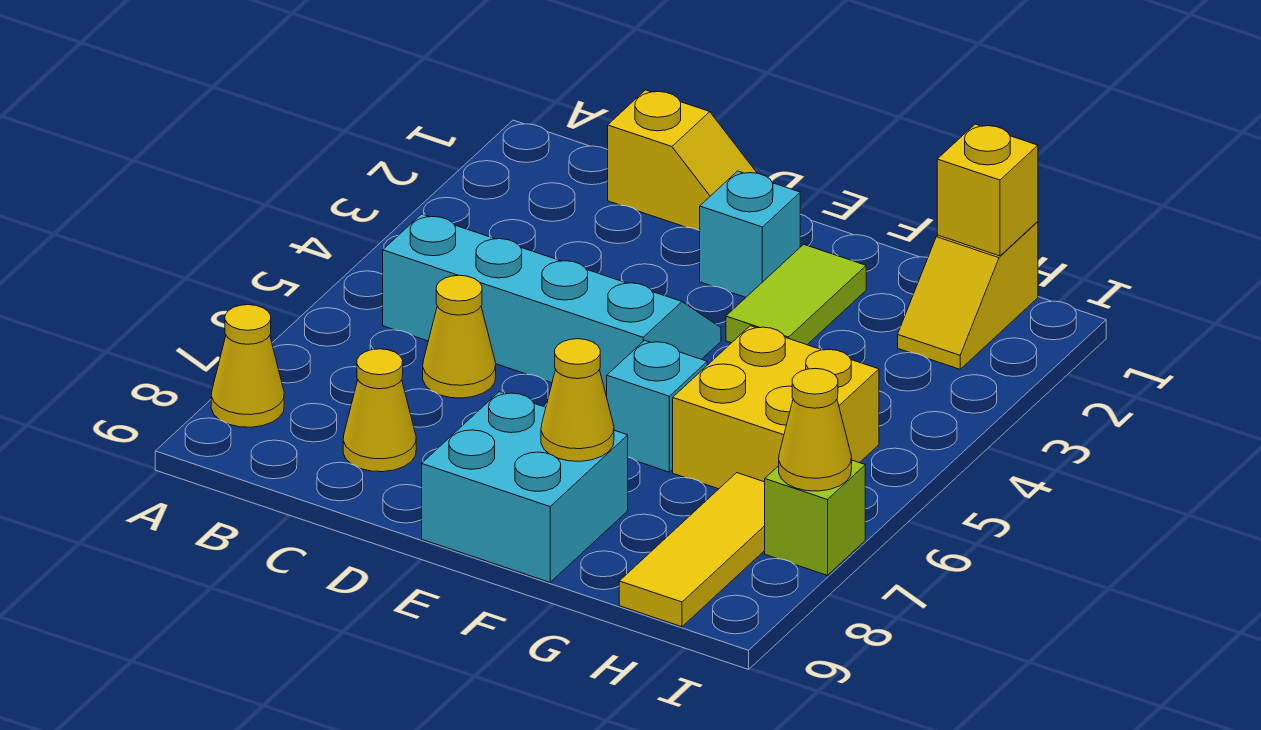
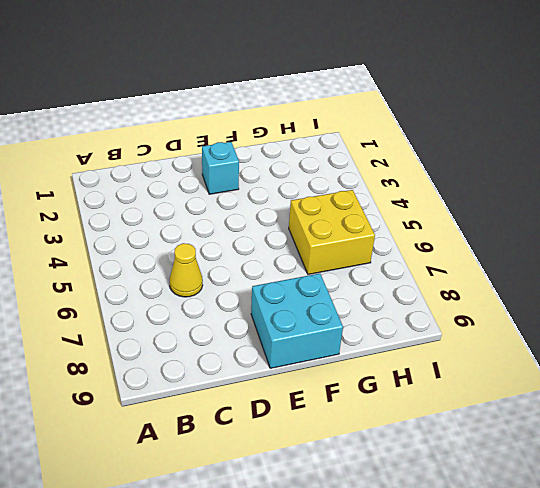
none -> yellow cone A8 level 1
none -> cyan slope B4:E5 level 1 top 5
none -> yellow slope C1:D1 level 1 top C

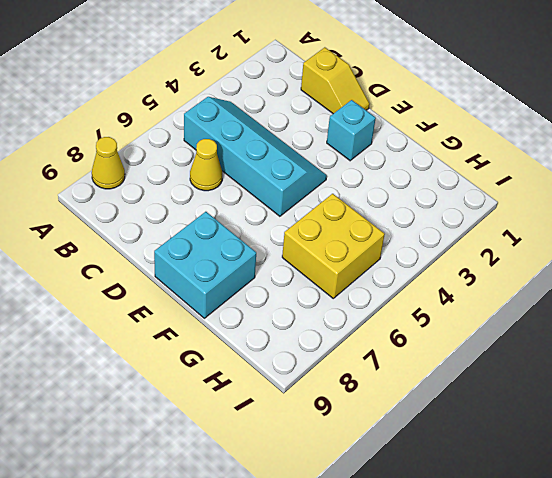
none -> yellow cone C8 level 1
none -> lime tile F2:F3 level 1
none -> cyan brick F6 level 1

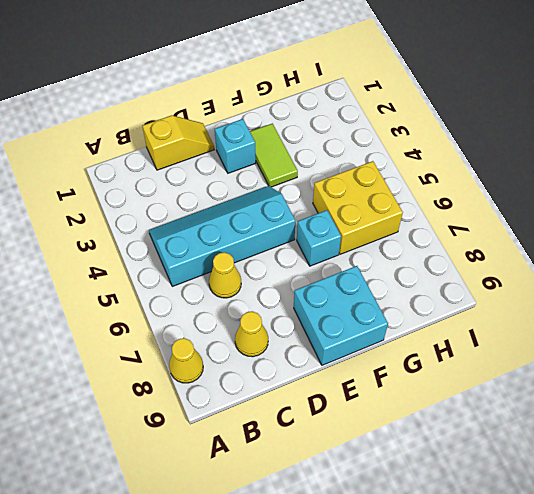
none -> yellow slope H1:H2 level 1 top 1
none -> yellow tile H7:H9 level 1
none -> lime brick I7 level 1

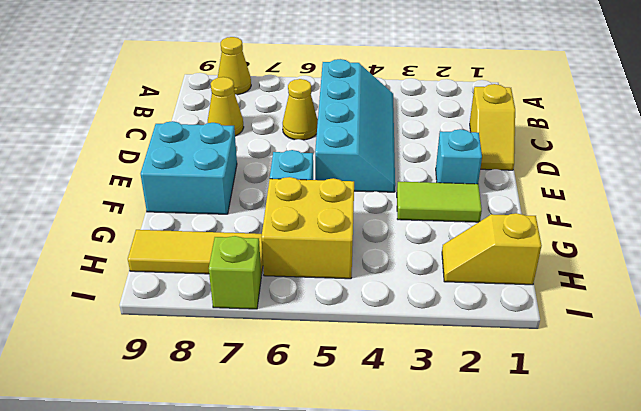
none -> yellow cone F8 level 2
none -> yellow brick H1 level 2
none -> yellow cone I7 level 2

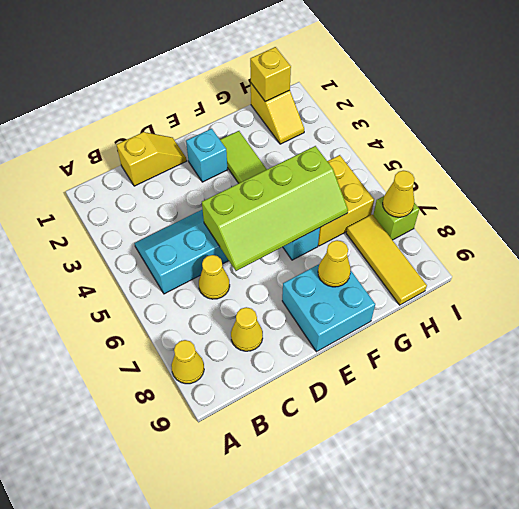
lime slope D5:G6 level 2 top 5 -> none

